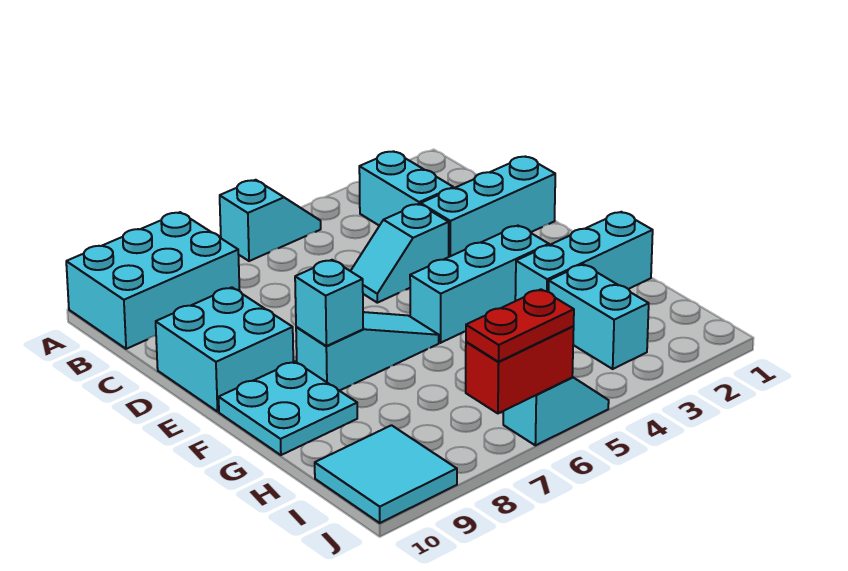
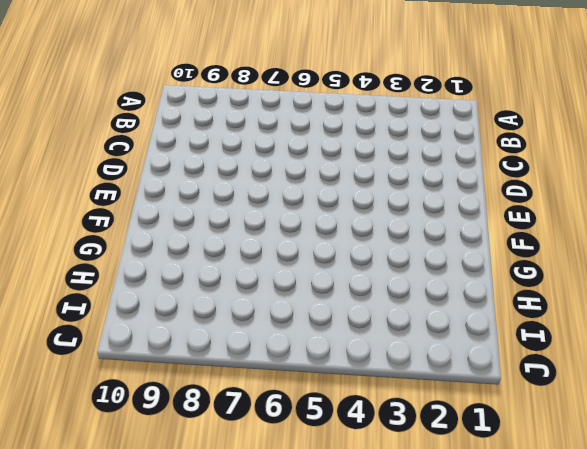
none -> cyan slope A5:A6 level 1 top 6
none -> cyan brick A8:B10 level 1
none -> cyan brick B3:C3 level 1

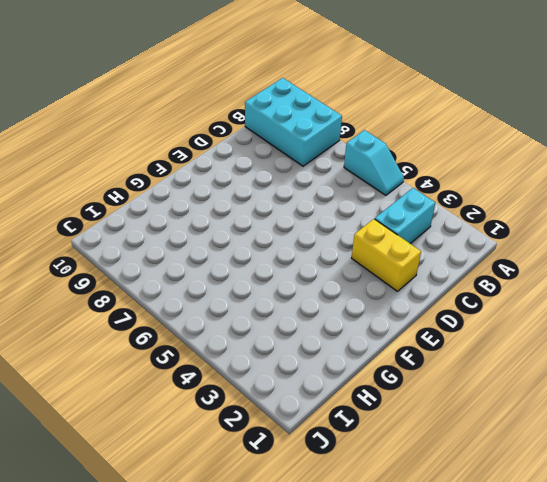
yellow brick D2:D3 level 1 -> cyan brick D1:D3 level 1
none -> cyan slope D4:D5 level 1 top 4
none -> cyan brick D9:E10 level 1
none -> cyan brick F3:F5 level 1

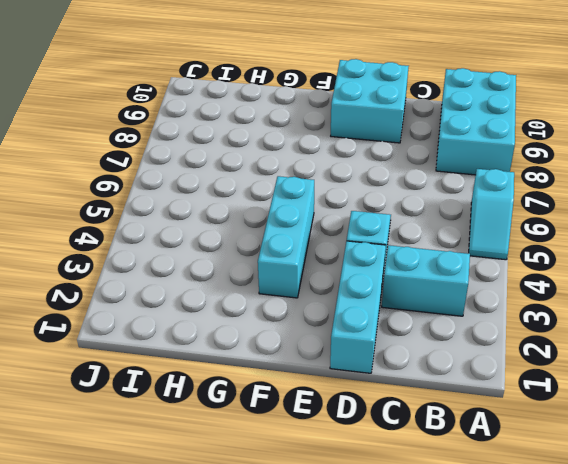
none -> cyan slope F6:F8 level 1 top 8
none -> cyan plate F9:G10 level 1
none -> cyan brick G1:G3 level 1

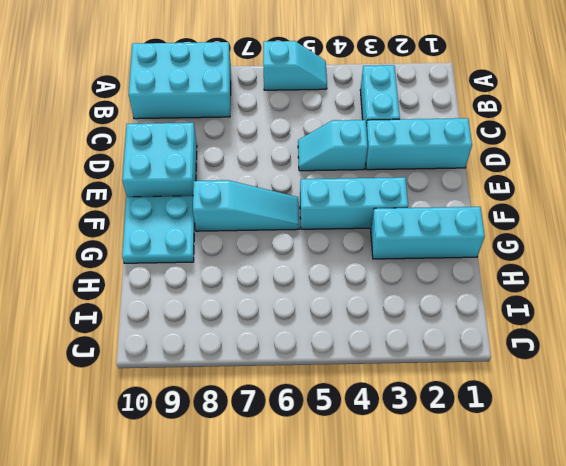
none -> cyan brick H3:I3 level 1
none -> cyan tile I9:J10 level 1
none -> cyan slope J5:J6 level 1 top 6

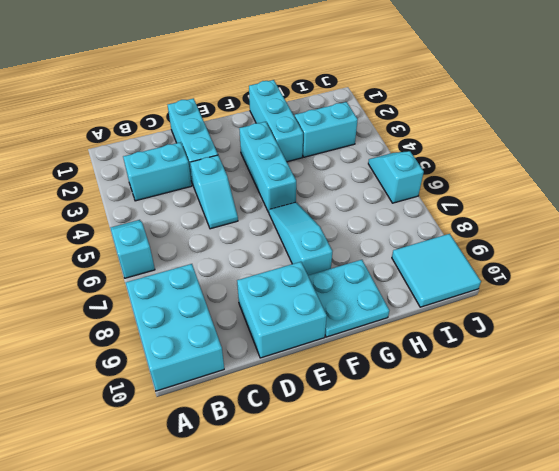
none -> cyan brick F8 level 2
none -> red brick J6:J7 level 2
none -> red plate J6:J7 level 3

